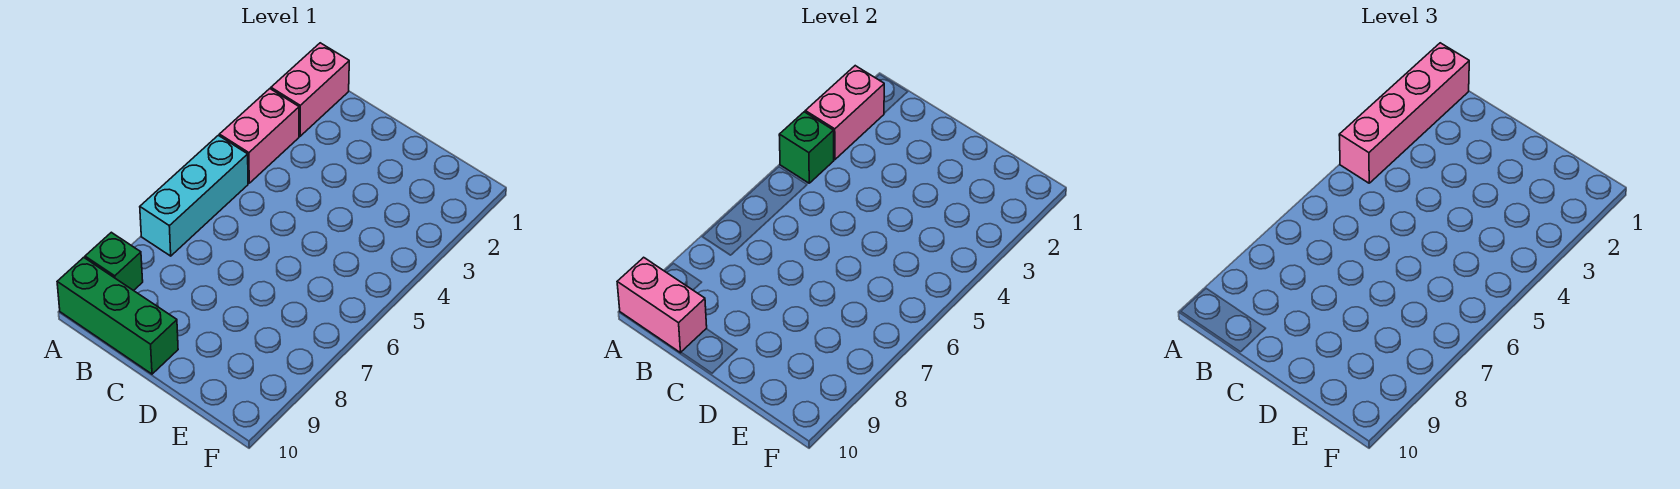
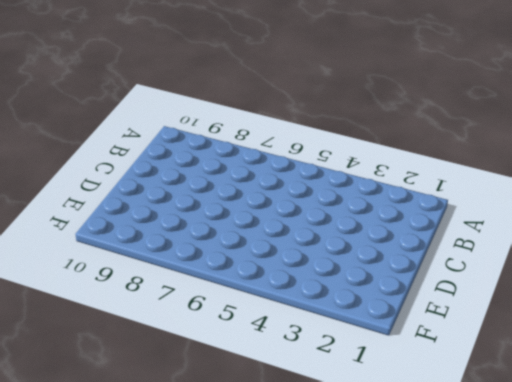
none -> pink brick A1:A2 level 1
none -> pink brick A3:A4 level 1

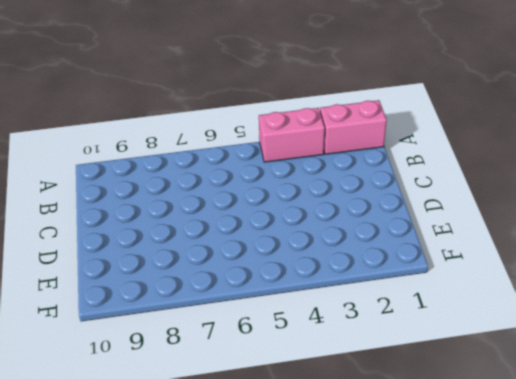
none -> cyan brick A5:A7 level 1
none -> green brick A9 level 1

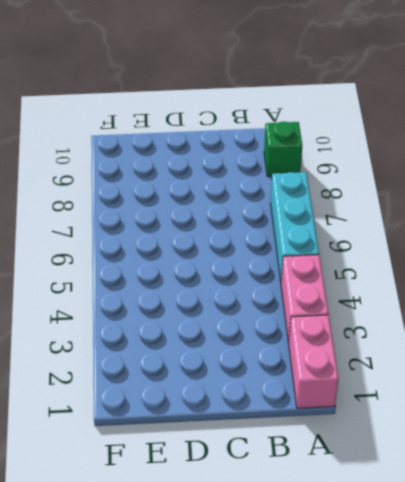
none -> green brick A10:C10 level 1
none -> pink brick A2:A3 level 2

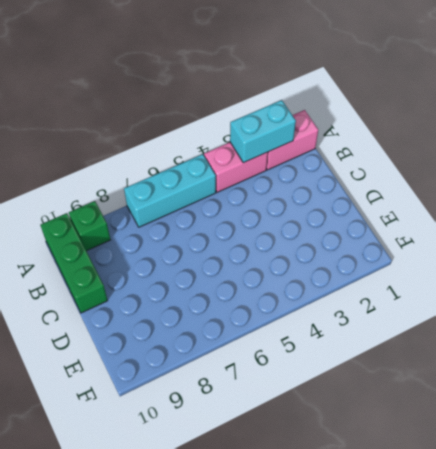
cyan brick A2:A3 level 2 -> pink brick A2:A3 level 2
none -> green brick A4 level 2
none -> pink brick A10:B10 level 2

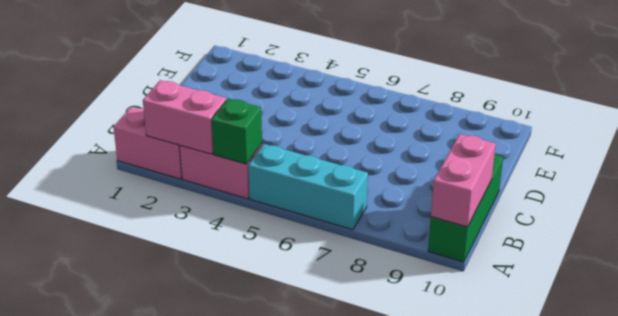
none -> green brick A9 level 1
none -> pink brick A1:A4 level 3

